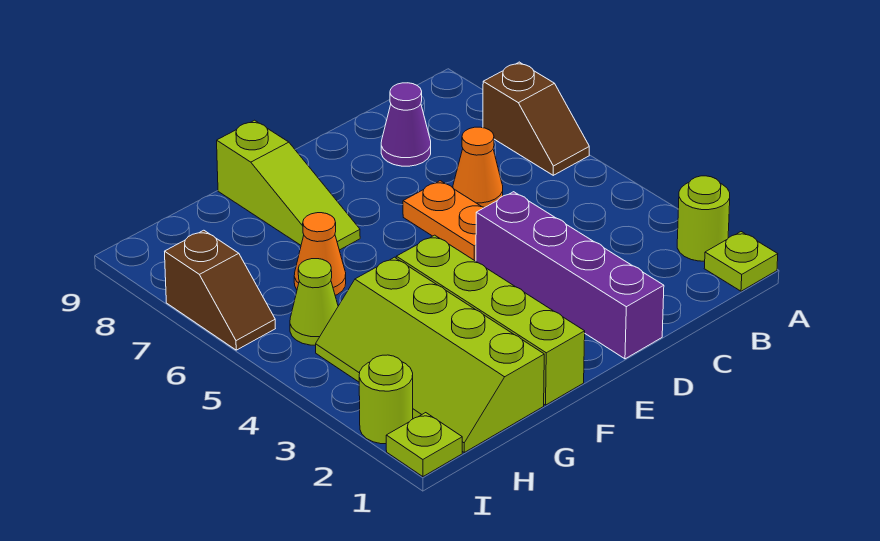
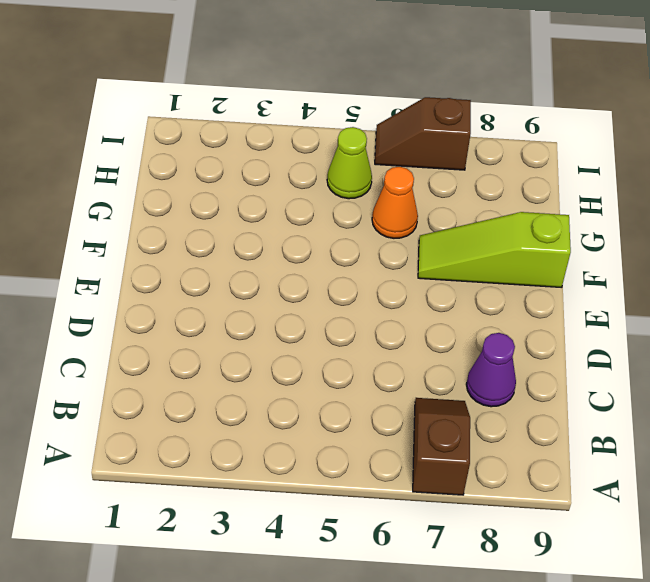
brown slope A7:B7 level 1 top A -> brown slope A6:A7 level 1 top 7
none -> lime plate A1 level 1
none -> lime round brick A2 level 1
none -> orange cone C6 level 1

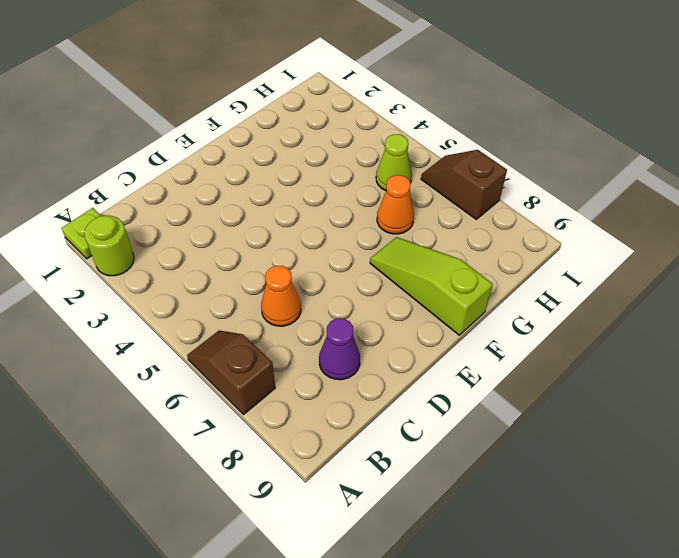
none -> purple brick D1:D4 level 1
none -> orange plate D5:D6 level 1
none -> lime brick F1:F4 level 1

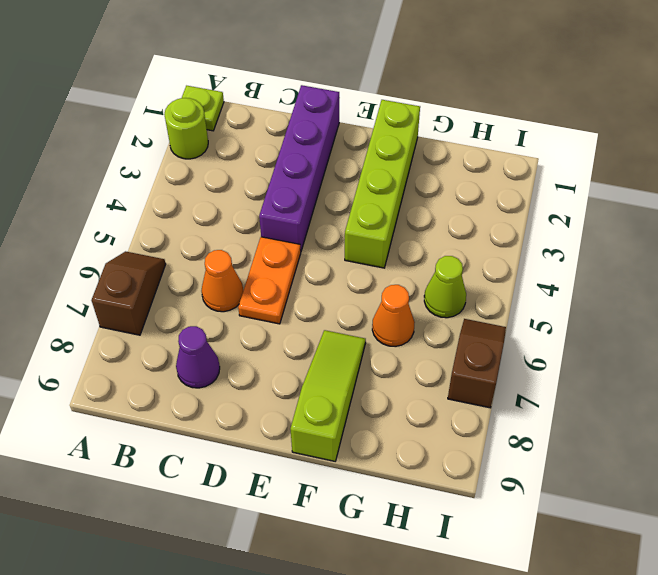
none -> lime slope G1:H4 level 1 top G
none -> lime plate I1 level 1
none -> lime round brick I2 level 1

